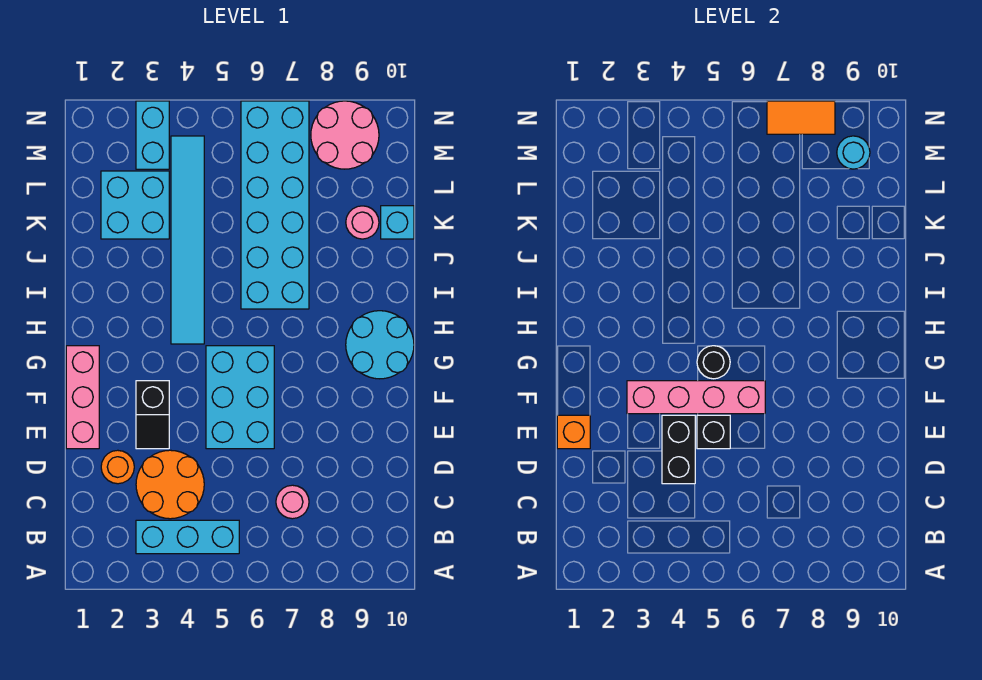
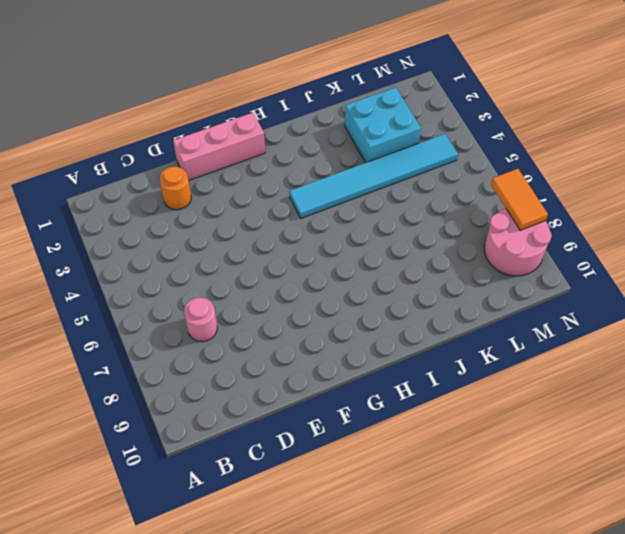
none -> cyan brick B3:B5 level 1
none -> orange round brick C3:D4 level 1
none -> black slope E3:F3 level 1 top F

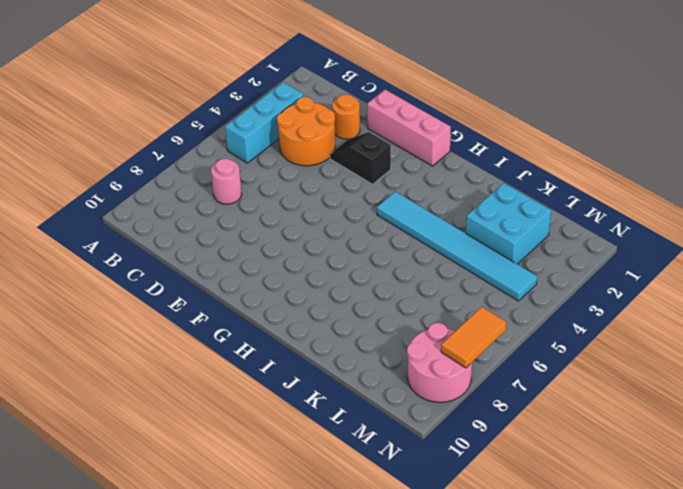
none -> cyan brick E5:G6 level 1
none -> cyan round brick G9:H10 level 1
none -> cyan brick I6:N7 level 1

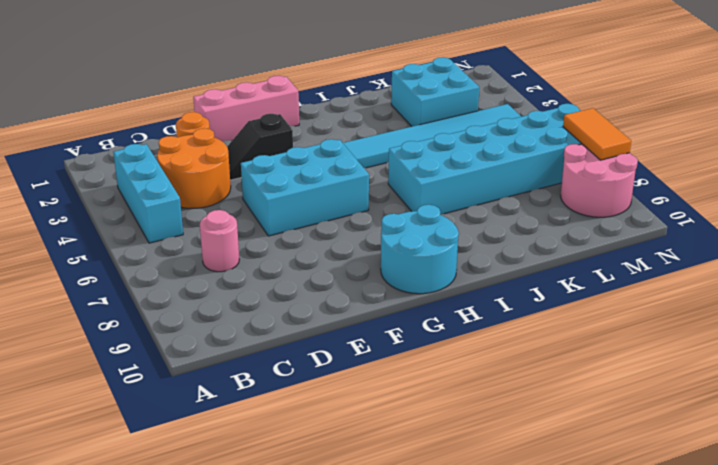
none -> pink round brick K9 level 1
none -> cyan brick K10 level 1
none -> cyan brick M3:N3 level 1

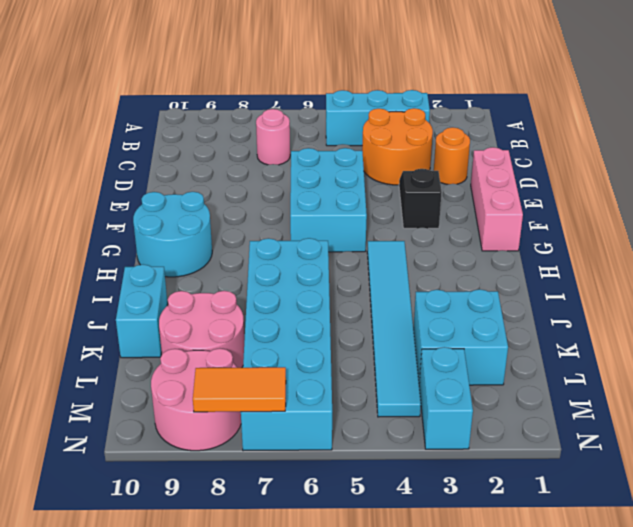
cyan brick J10:K10 level 1 -> cyan brick K10 level 1
pink round brick K8:L9 level 1 -> pink round brick K9 level 1
none -> black brick D4:E4 level 2
none -> orange brick E1 level 2
none -> black brick E5 level 2

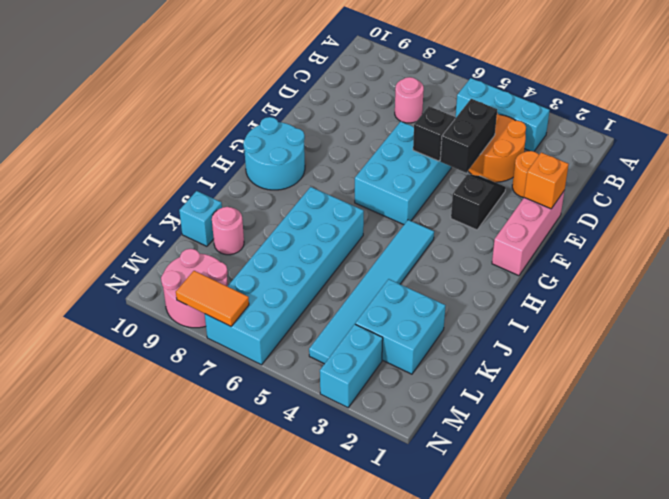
none -> pink brick F3:F6 level 2
none -> black round brick G5 level 2
none -> cyan round brick M9 level 2

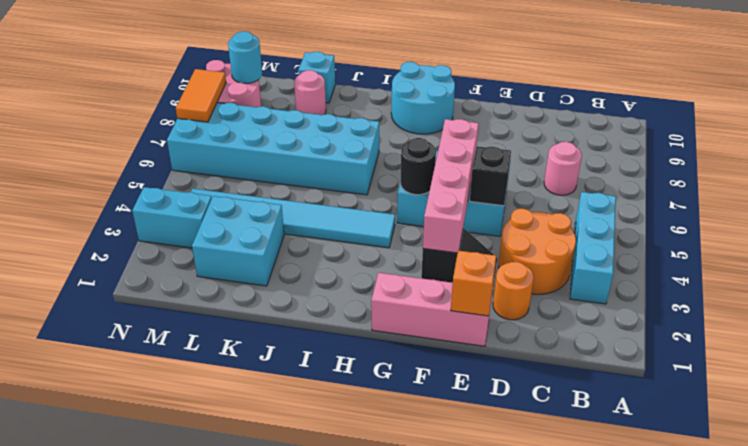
none -> black brick D4:E4 level 2

